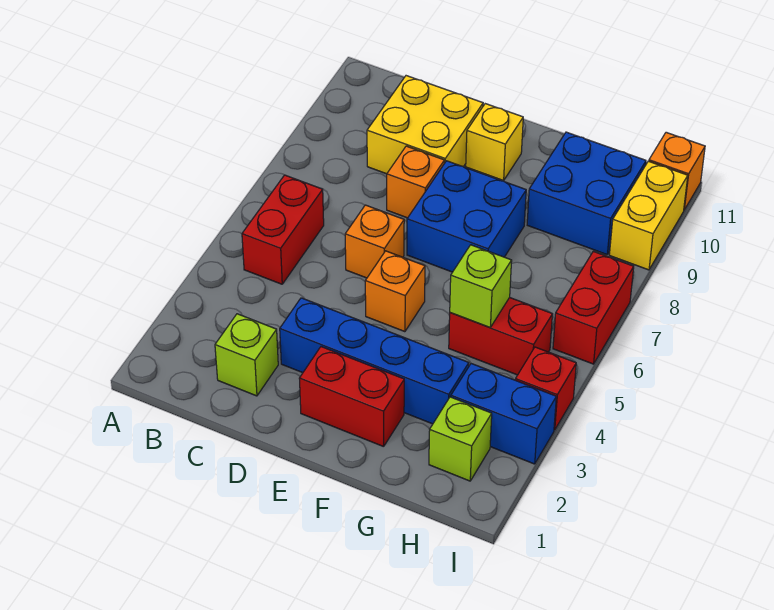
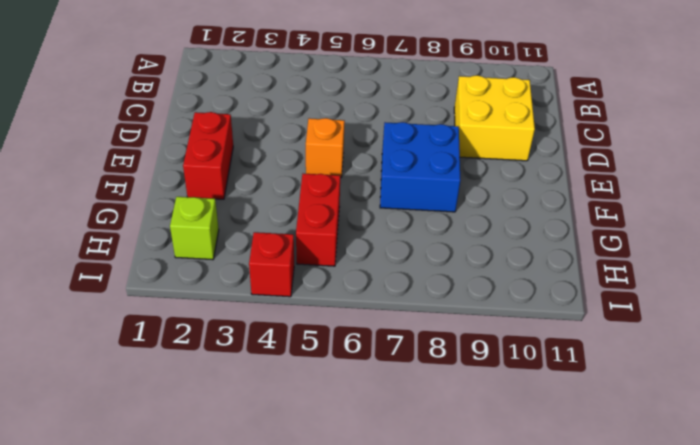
none -> red brick B5:B6 level 1
none -> lime brick C2 level 1
none -> blue brick D3:G3 level 1

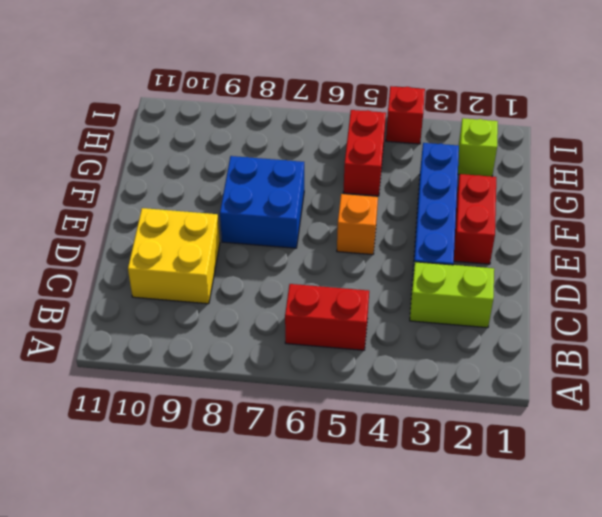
lime brick C2:C3 level 1 -> lime brick C2 level 1
none -> orange brick D6 level 1
none -> orange brick D8 level 1
none -> yellow brick E10 level 1

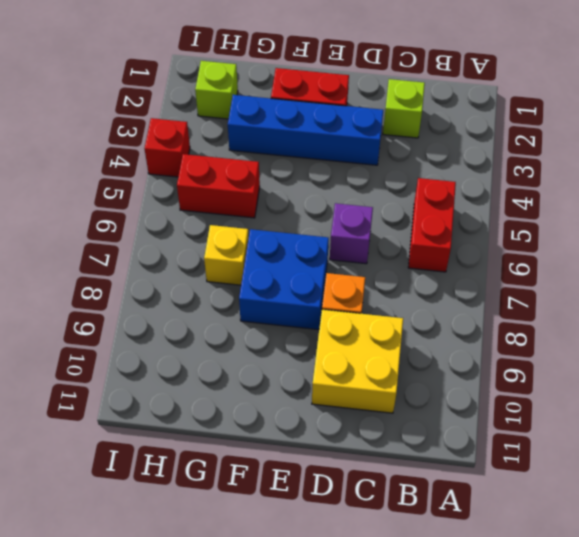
purple brick D6 level 1 -> orange brick D6 level 1
yellow brick G7 level 1 -> yellow brick E10 level 1
none -> orange brick E5 level 1
none -> blue brick G9:H10 level 1
none -> blue brick H3:I3 level 1

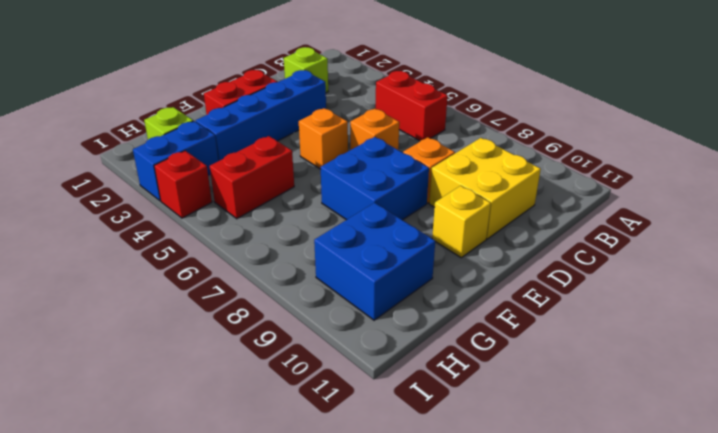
none -> red brick I6:I7 level 1
none -> yellow brick I9:I10 level 1
none -> orange brick I11 level 1

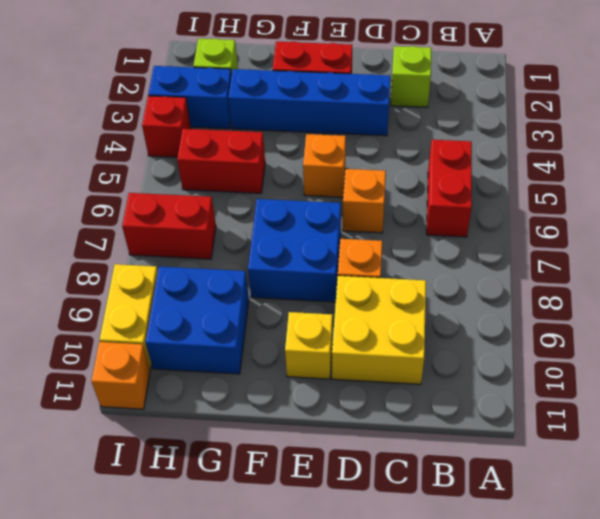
red brick H7:I7 level 1 -> red brick I6:I7 level 1
none -> lime brick G5 level 2

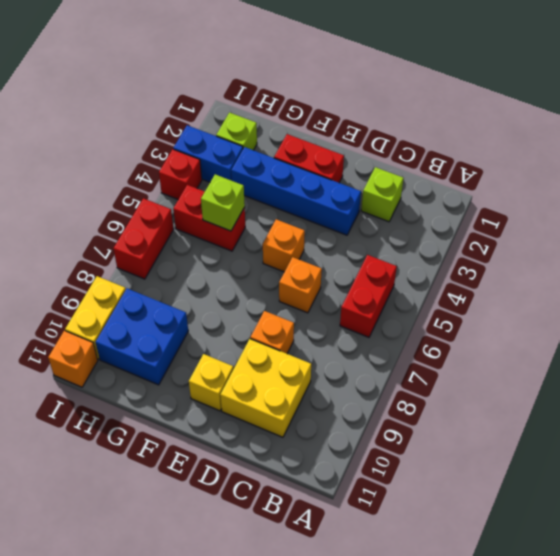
none -> blue brick E7:F8 level 1

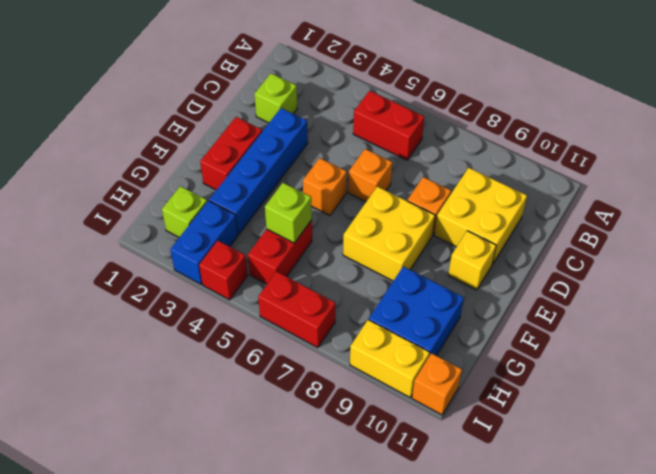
yellow brick E7:F8 level 1 -> blue brick E7:F8 level 1

